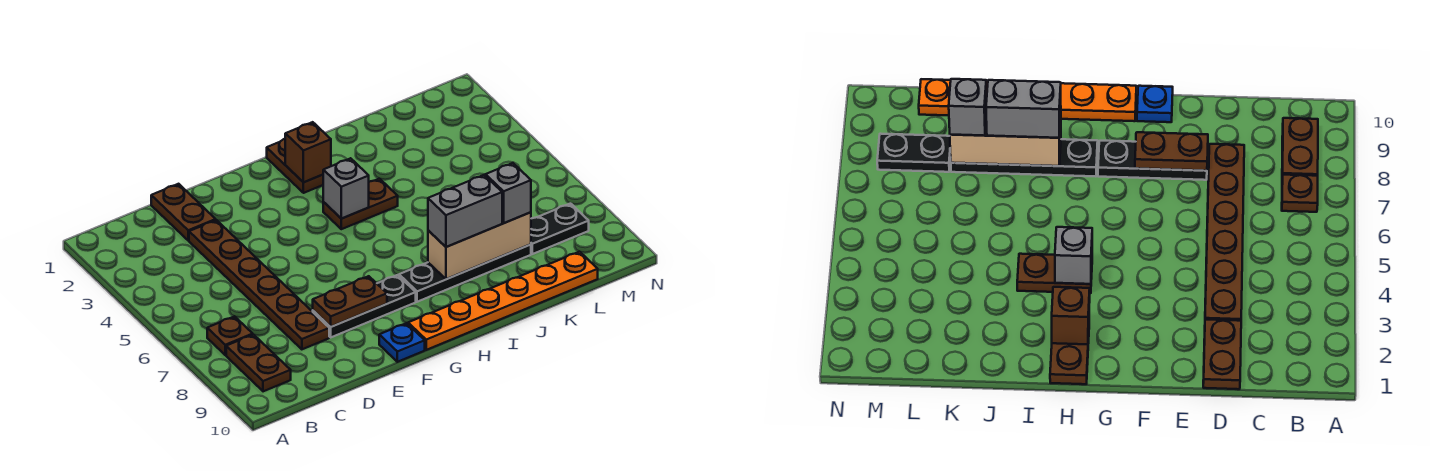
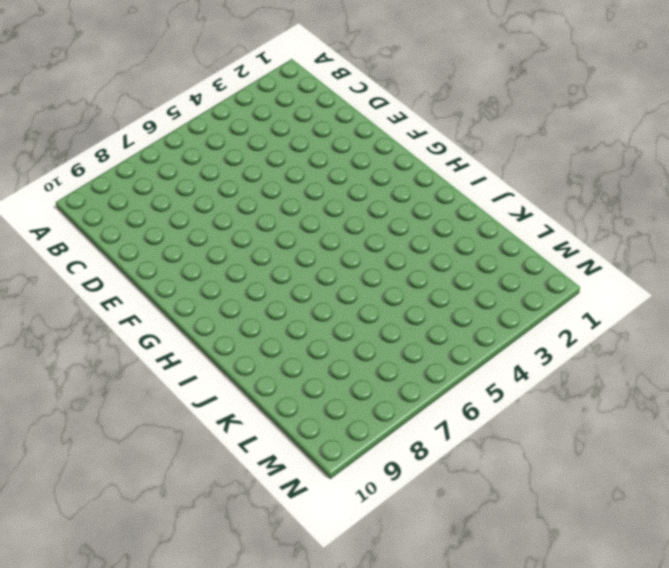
none -> brown plate B7 level 1
none -> brown plate B8:B9 level 1
none -> brown plate D1:D2 level 1

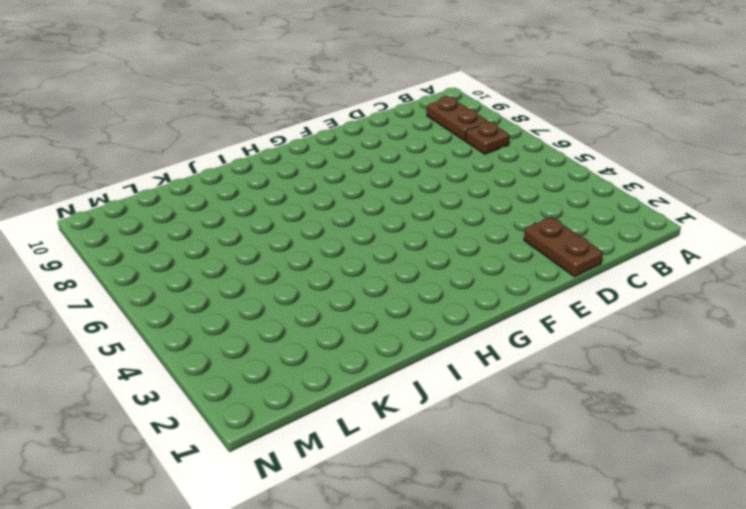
none -> brown plate D3:D8 level 1
none -> black plate E8:G8 level 1
none -> blue plate F10 level 1

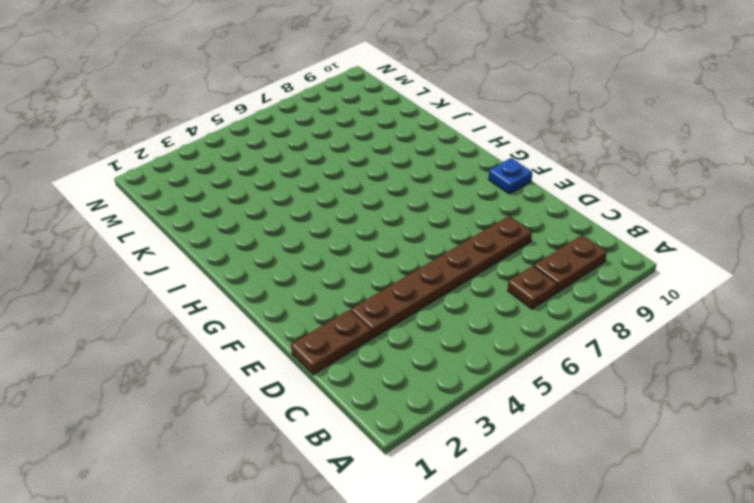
none -> black plate E8:G8 level 1
none -> orange plate G10:L10 level 1
none -> brown plate H1:H2 level 1

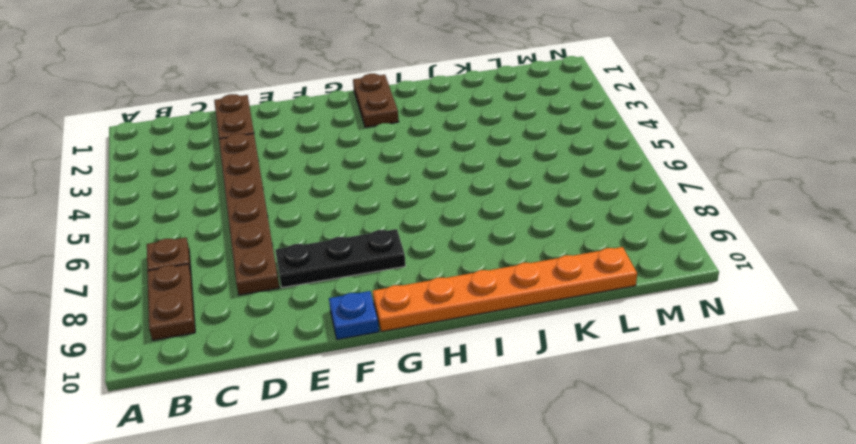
none -> brown plate H4:I4 level 1
none -> black plate H8:K8 level 1
none -> black plate L8:M8 level 1

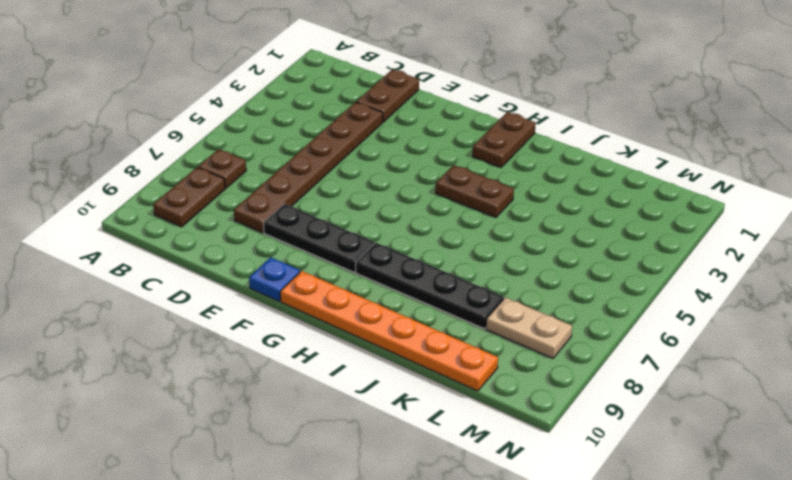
tan plate L8:M8 level 1 -> black plate L8:M8 level 1
none -> brown plate E8:F8 level 2
none -> brown brick H2 level 2
none -> grey brick H4 level 2

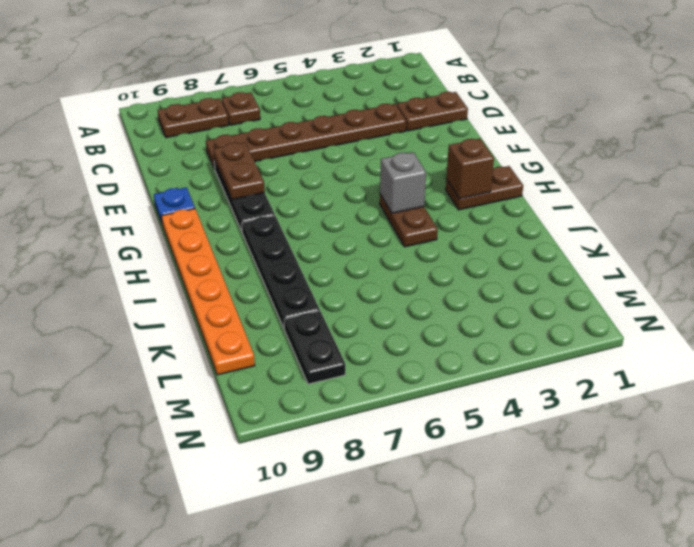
none -> tan brick I8:K8 level 2
none -> grey brick I8:J8 level 3
none -> grey brick K8 level 3

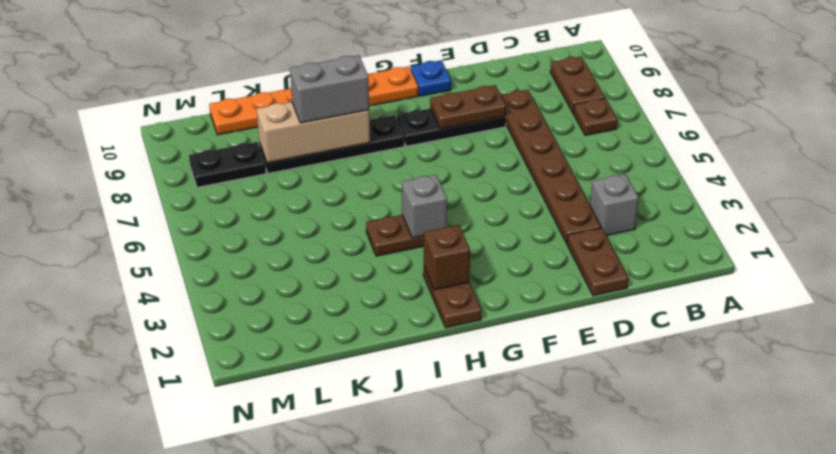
grey brick C3 level 1 -> grey brick K8 level 3

